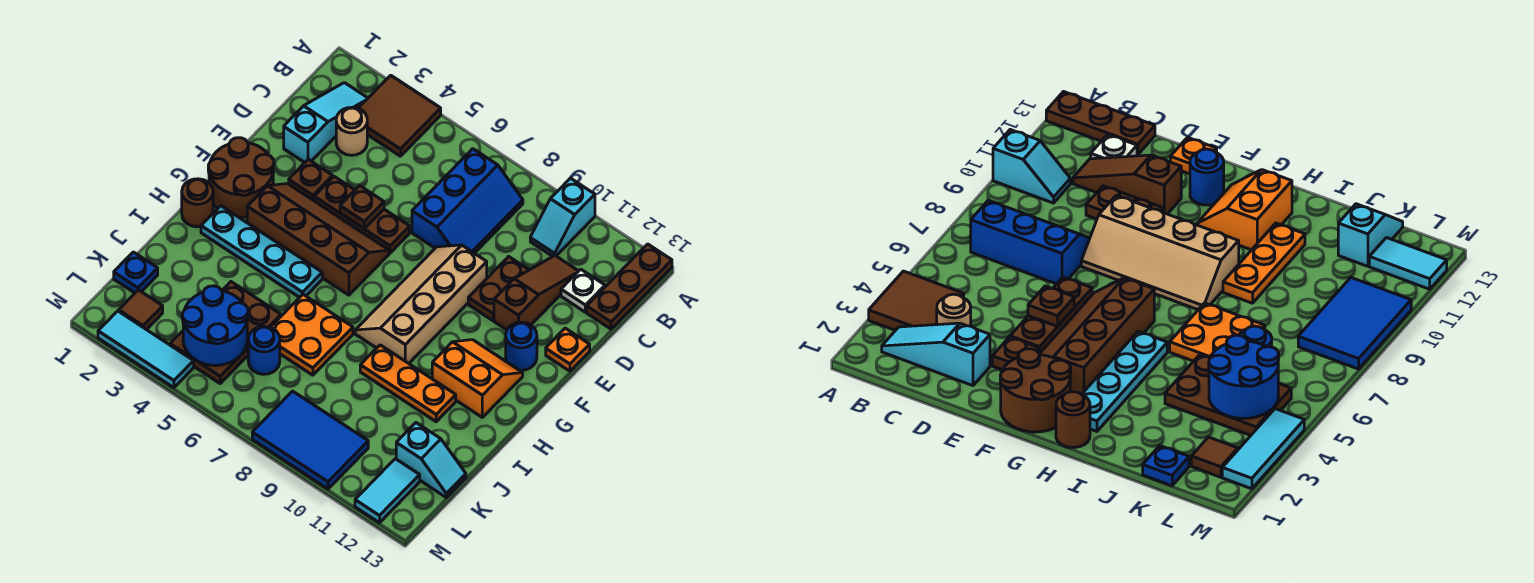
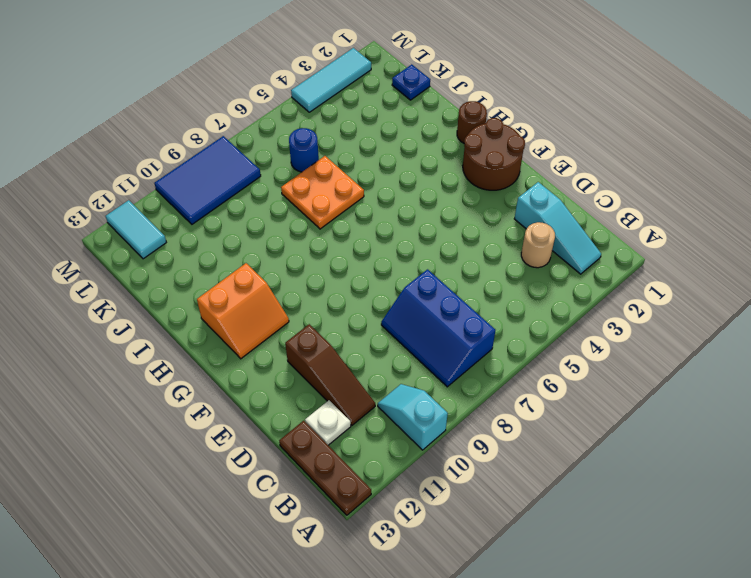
none -> brown tile A3:B4 level 1
none -> brown plate D10:E10 level 1
none -> brown plate E3 level 1
none -> brown plate E4:E6 level 1

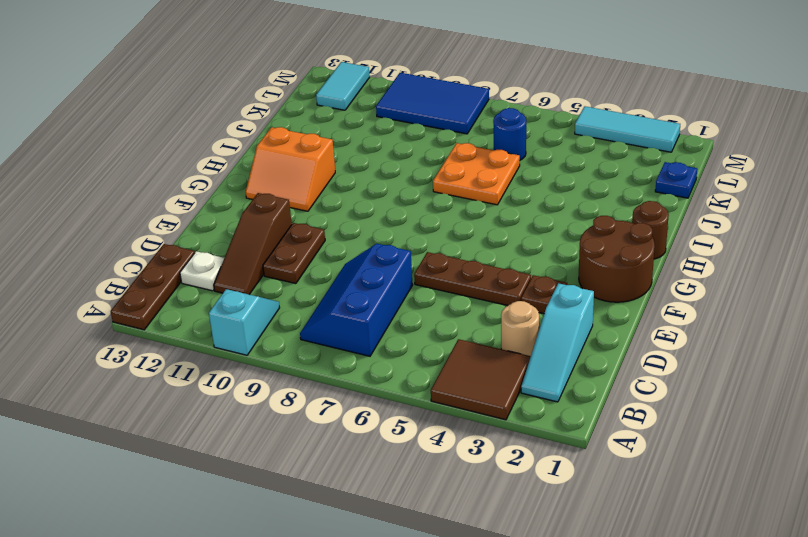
none -> tan slope E8:H9 level 1 top 9
none -> orange plate E13 level 1
none -> brown slope F3:G6 level 1 top G
none -> blue round brick F12 level 1

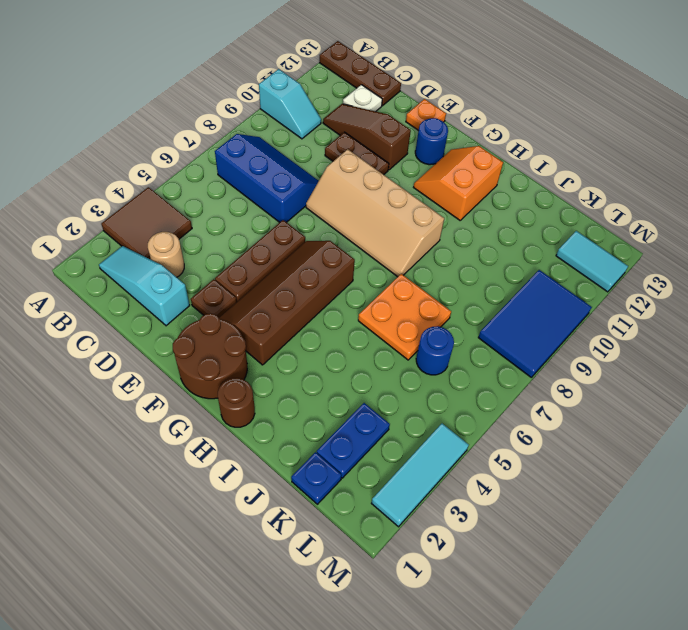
blue plate K2:K3 level 1 -> none
none -> cyan plate H2:H5 level 1
none -> orange plate I9:I11 level 1
none -> brown plate J4:L5 level 1
none -> cyan slope K12:K13 level 1 top 12

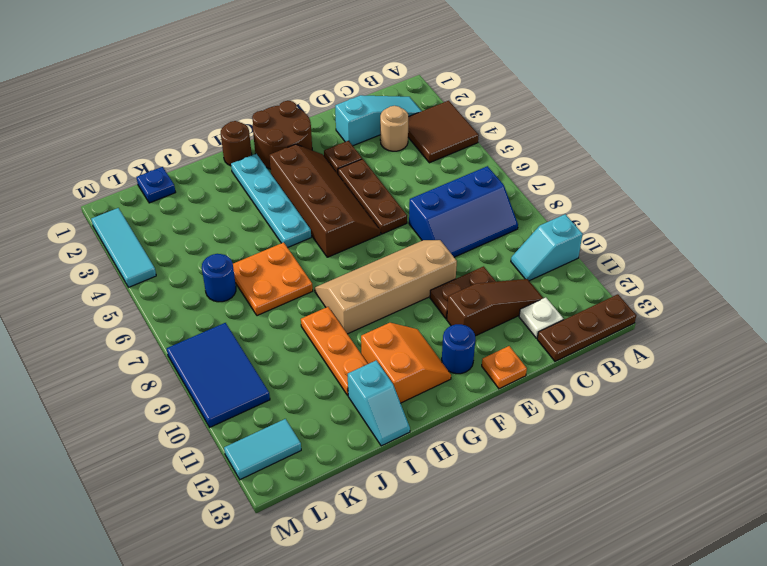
cyan slope I12:I13 level 1 top 12 -> cyan slope K12:K13 level 1 top 12
none -> brown plate J4:L5 level 1
none -> brown tile L2 level 1
none -> brown plate E5 level 2
none -> blue round brick K4:L5 level 2

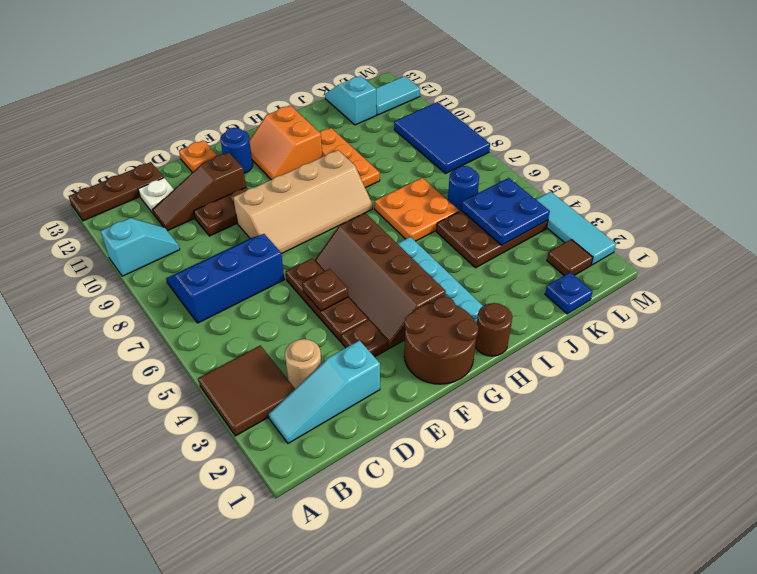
blue plate K4:L5 level 2 -> blue round brick K4:L5 level 2

